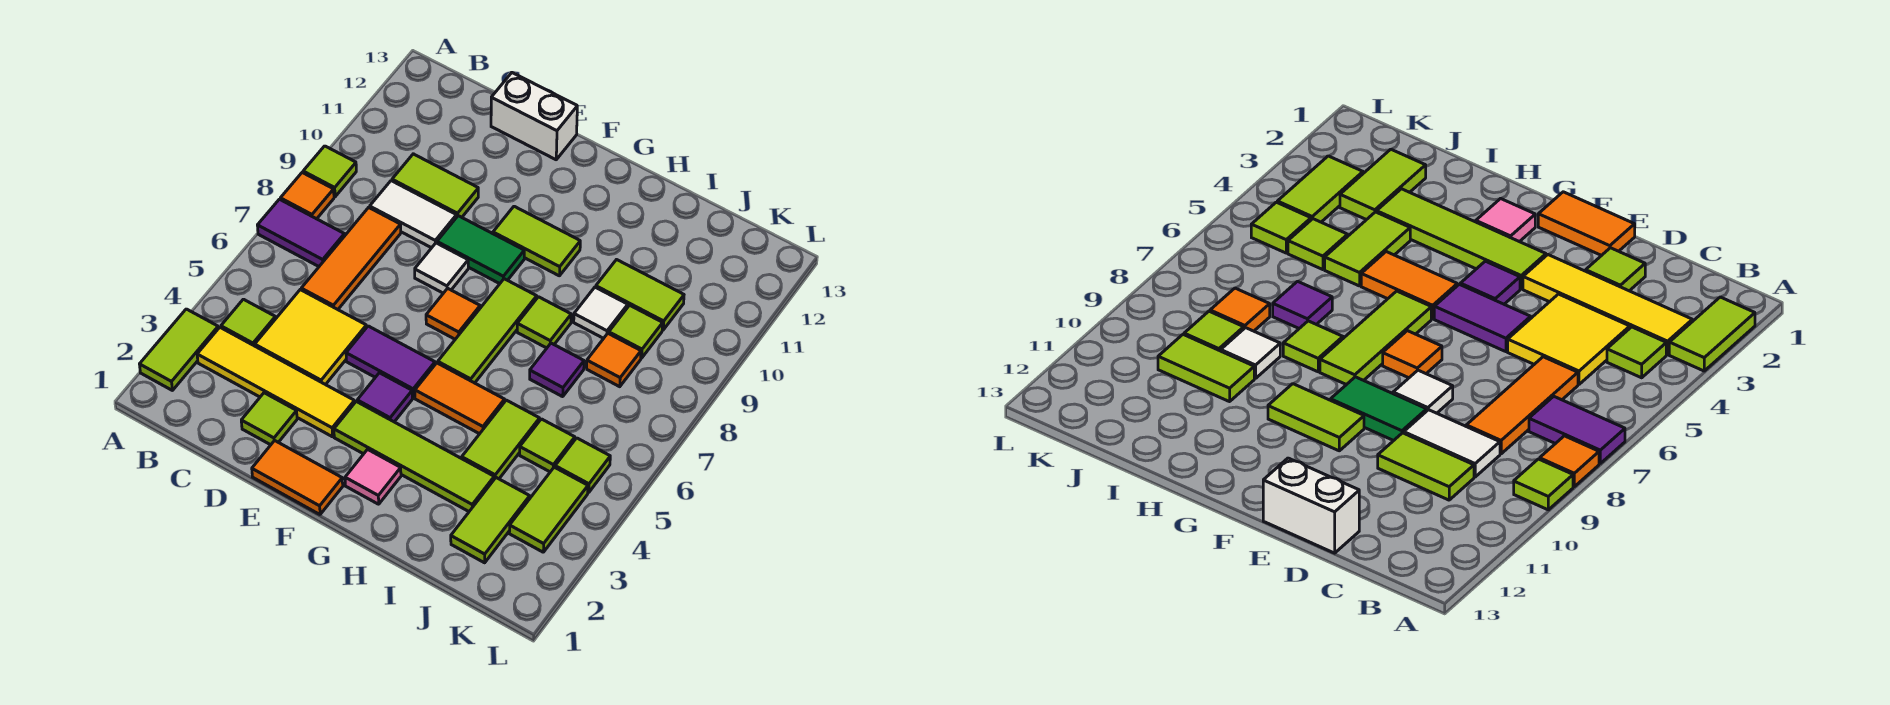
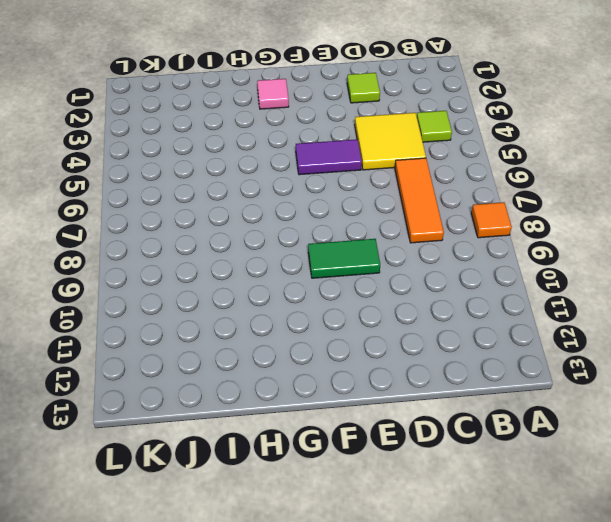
none -> lime tile A2:A3 level 1
none -> purple tile A7:B7 level 1
none -> lime tile A9 level 1
none -> yellow tile B3:E3 level 1

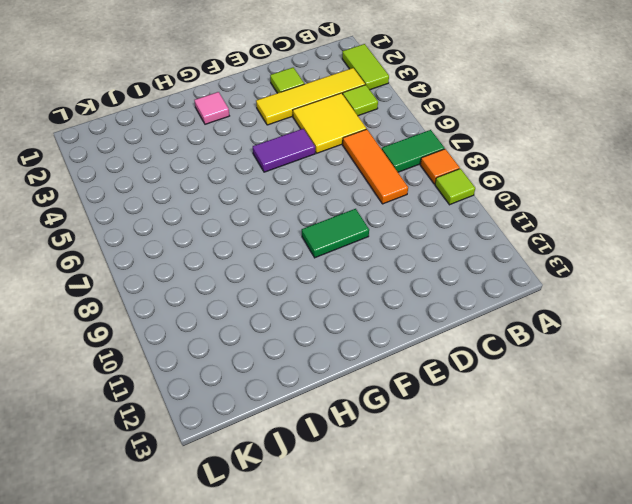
green tile A7:B7 level 1 -> purple tile A7:B7 level 1
none -> white tile C9:D9 level 1
none -> lime tile C10:D10 level 1
none -> white brick D13:E13 level 1
none -> orange tile E1:F1 level 1

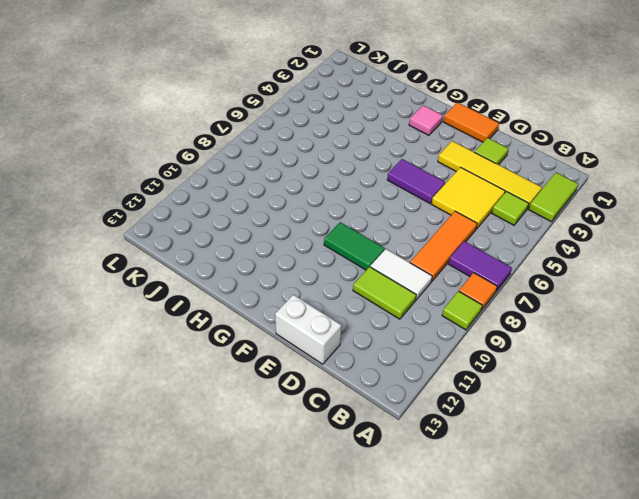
none -> white tile E8 level 1
none -> lime tile F3:I3 level 1
none -> purple tile F4 level 1
none -> orange tile F7 level 1

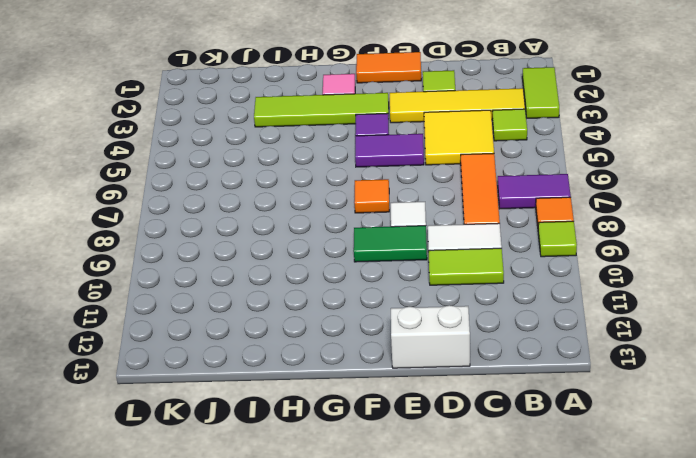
none -> lime tile F10:G10 level 1
none -> orange tile G5:H5 level 1
none -> lime tile G6:G8 level 1
none -> lime tile H8 level 1

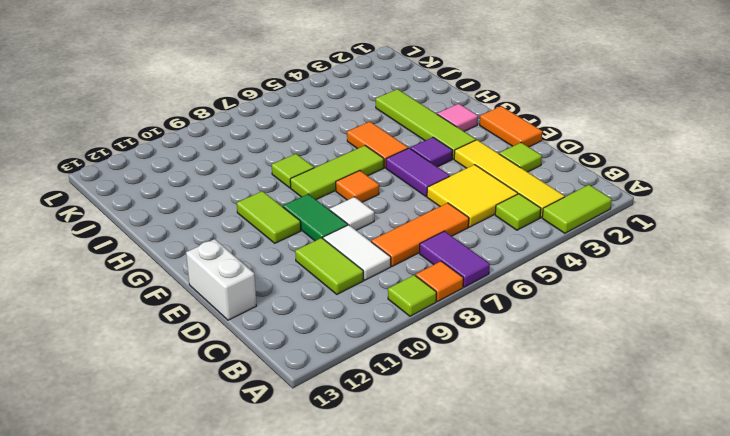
none -> lime tile I4:I5 level 1
none -> purple tile I7 level 1
none -> white tile I9 level 1
none -> lime tile I10:J10 level 1

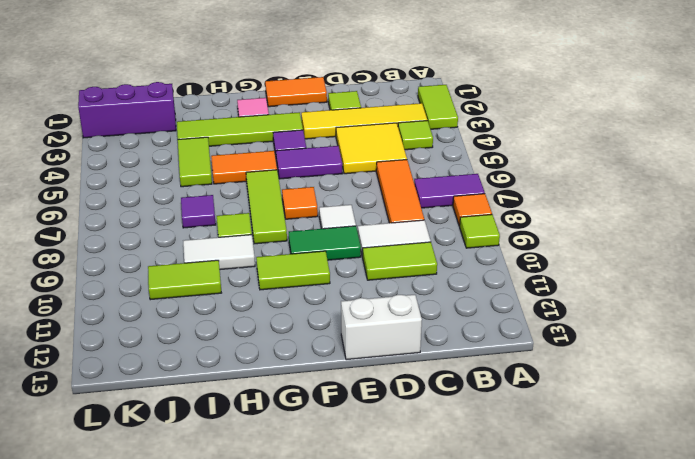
white tile H9:I9 level 1 -> white tile I9 level 1
purple brick J2:L2 level 1 -> lime tile J2:J3 level 1
none -> lime tile J5 level 1
none -> orange tile J8 level 1
none -> lime tile J9 level 1
none -> lime tile K3:K4 level 1

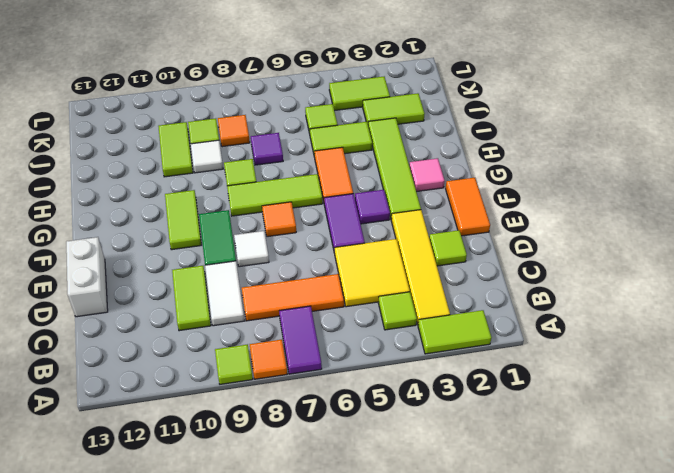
none -> lime tile K5 level 1

